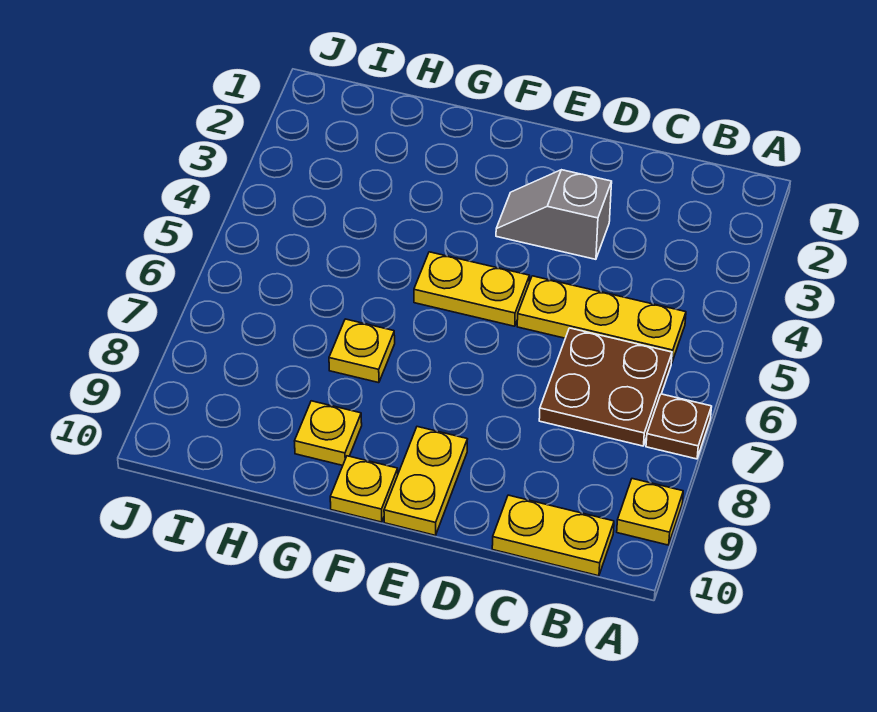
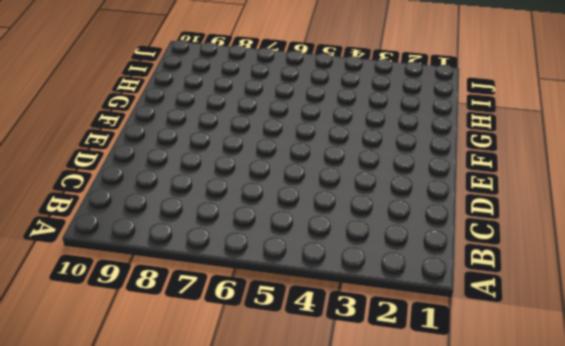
none -> brown plate A7 level 1
none -> yellow plate A9 level 1

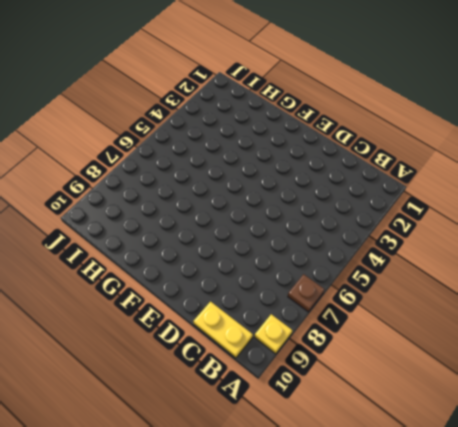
none -> yellow plate B5:D5 level 1
none -> brown plate B6:C7 level 1

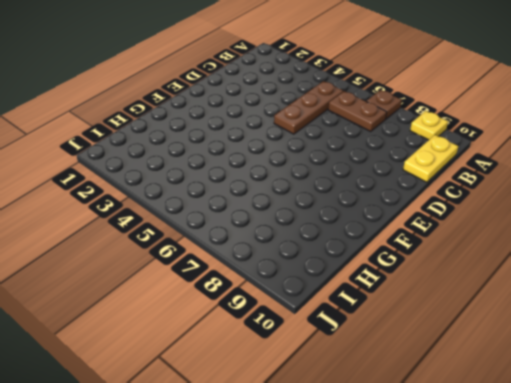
brown plate B5:D5 level 1 -> yellow plate B5:D5 level 1
brown plate B6:B7 level 1 -> brown plate B6:C7 level 1
none -> grey slope D3:E3 level 1 top D
none -> yellow plate E5:F5 level 1

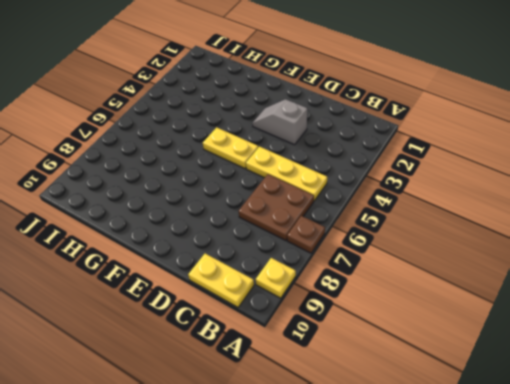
none -> yellow plate E9:E10 level 1
none -> yellow plate F10 level 1

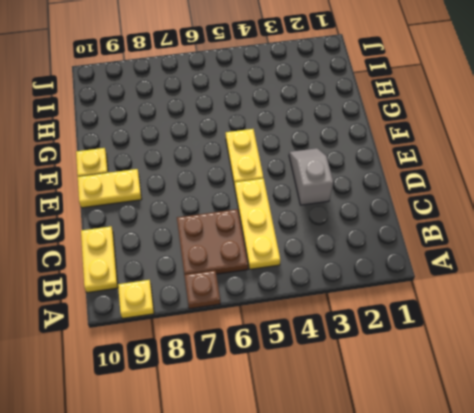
none -> yellow plate G7 level 1
none -> yellow plate G9 level 1

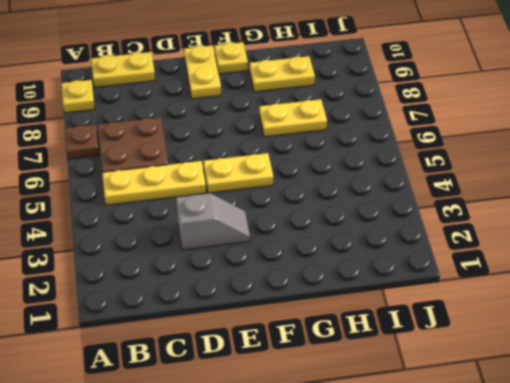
yellow plate G7:H7 level 1 -> yellow plate G7 level 1
yellow plate G9:H9 level 1 -> yellow plate G9 level 1

